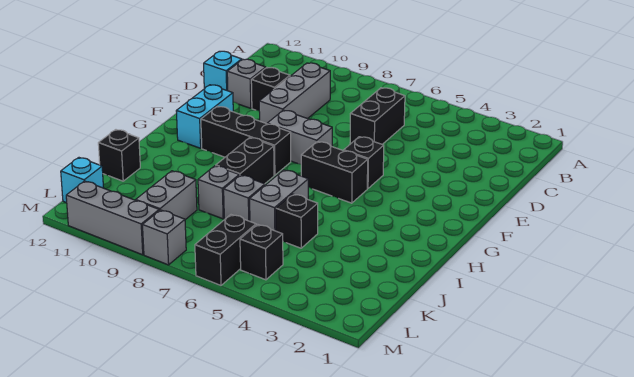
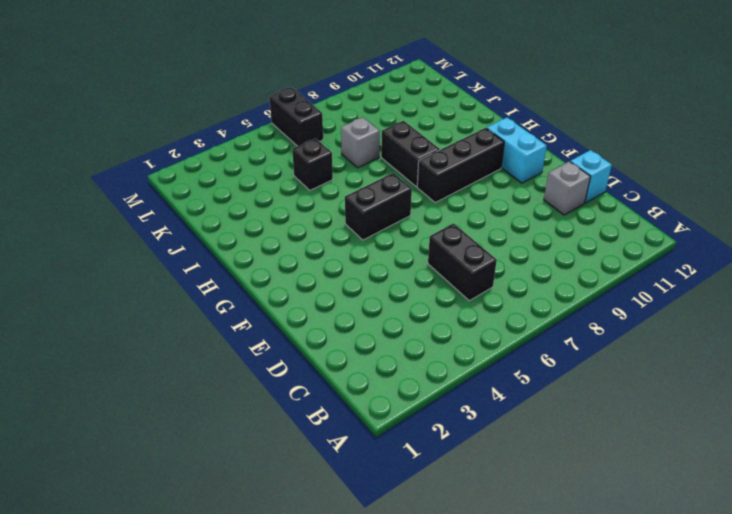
none -> grey brick C9:E9 level 1
none -> black brick D10 level 1
none -> black brick F5 level 1

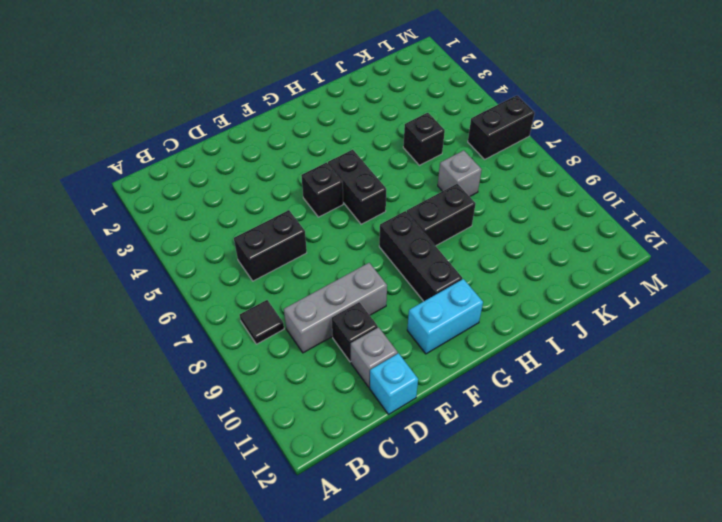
black tile B8 level 1 -> none
none -> grey brick F7:F8 level 1
none -> grey brick I6:J6 level 1
none -> grey brick J8 level 1

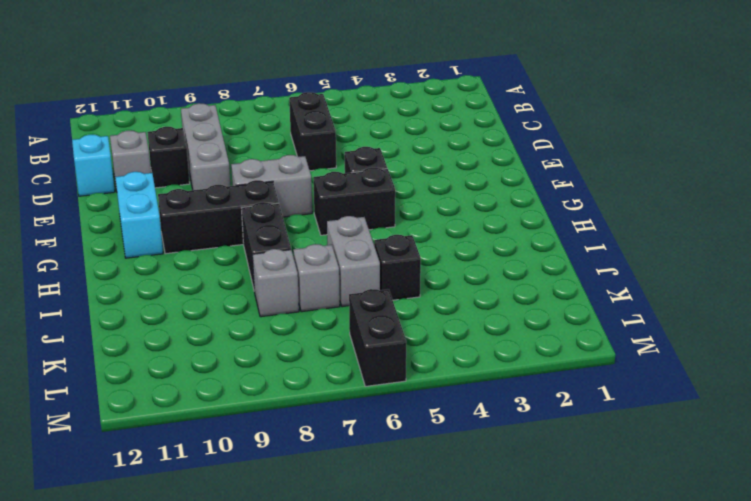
none -> black brick J12 level 1
none -> grey brick K9:L9 level 1
none -> black brick L5 level 1

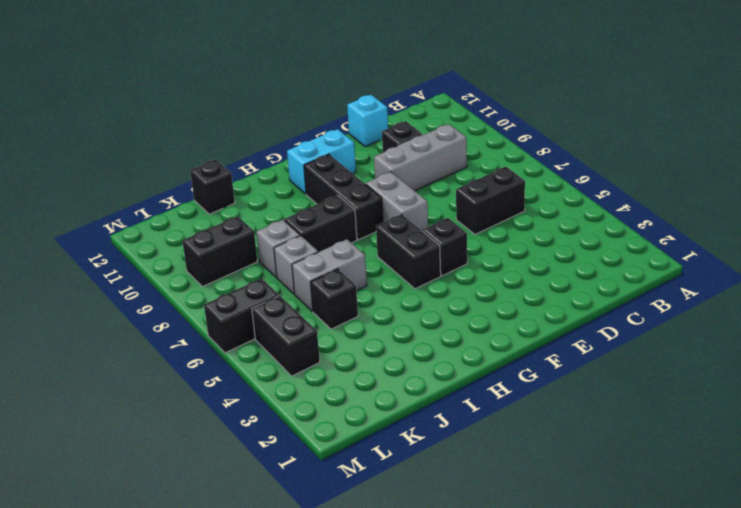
black brick K9:L9 level 1 -> grey brick K9:L9 level 1
black brick L4:L5 level 1 -> black brick L5 level 1
none -> grey brick D11 level 1
none -> cyan brick L12 level 1
none -> grey brick M8 level 1

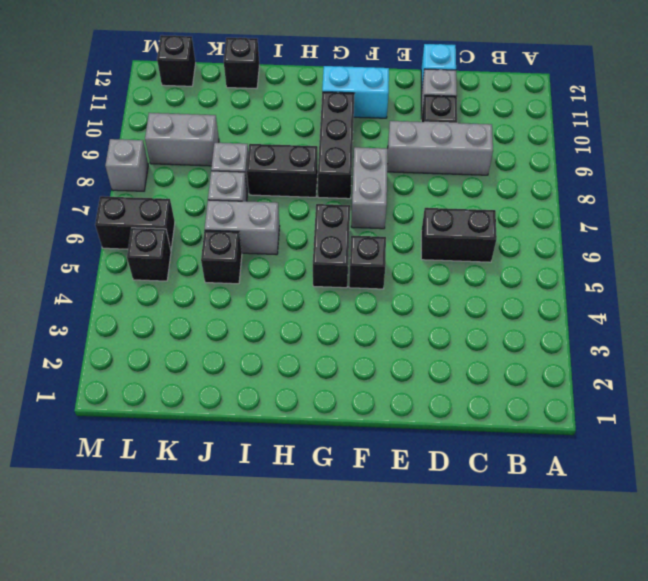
black brick L12 level 1 -> cyan brick L12 level 1
none -> grey brick M9:M11 level 1

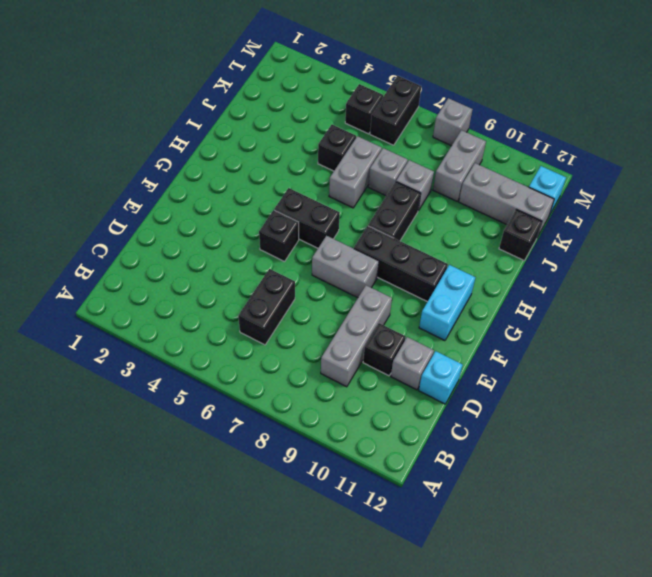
grey brick K10:K12 level 1 -> grey brick M9:M11 level 1

